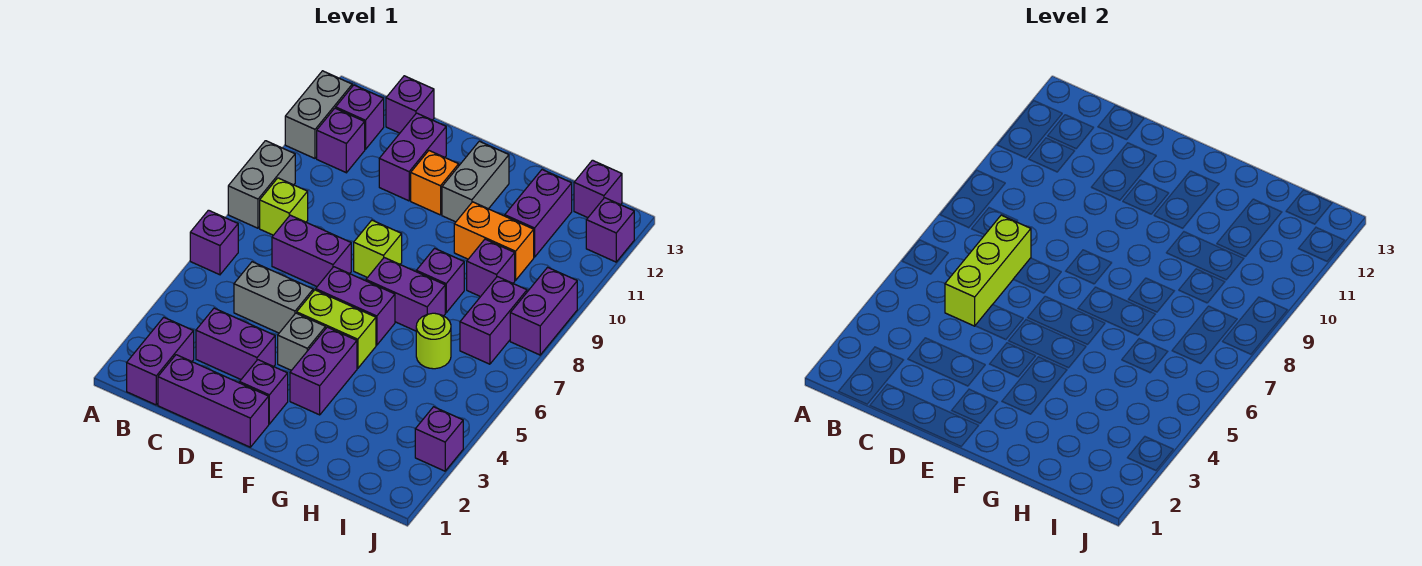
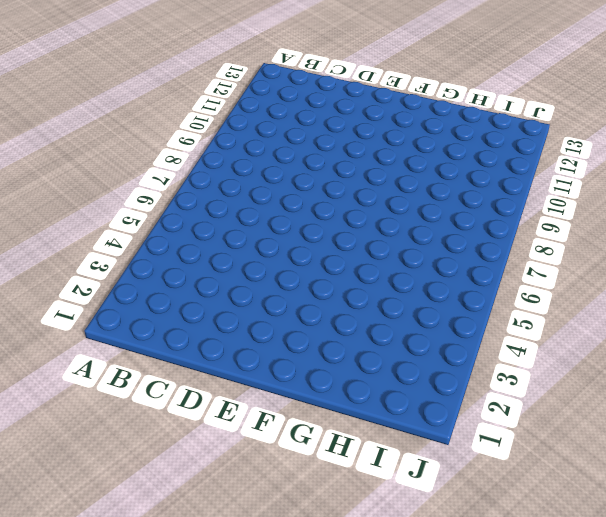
none -> purple brick A6 level 1
none -> grey brick A8:A9 level 1
none -> grey brick A11:A12 level 1
none -> purple brick B1:B2 level 1

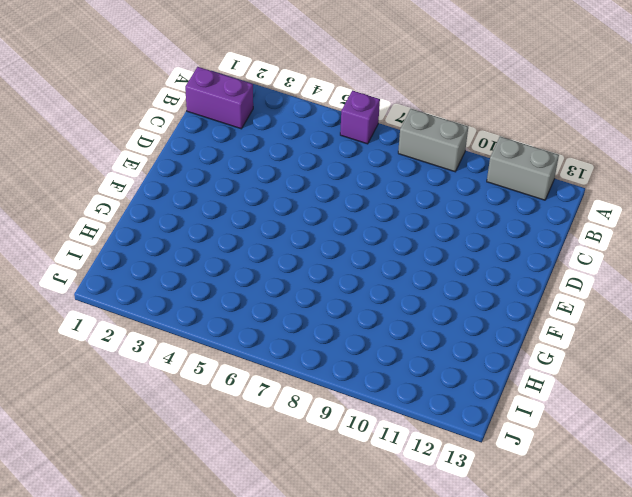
none -> lime brick B8 level 1
none -> purple brick B11 level 1
none -> purple brick B12 level 1
none -> purple brick C1:E1 level 1

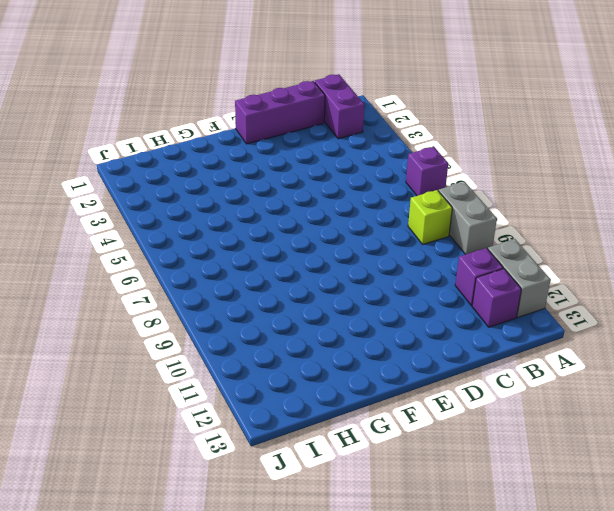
none -> purple brick C3:D3 level 1
none -> grey brick C5:D5 level 1
none -> purple brick C7:D7 level 1
none -> purple brick C13 level 1

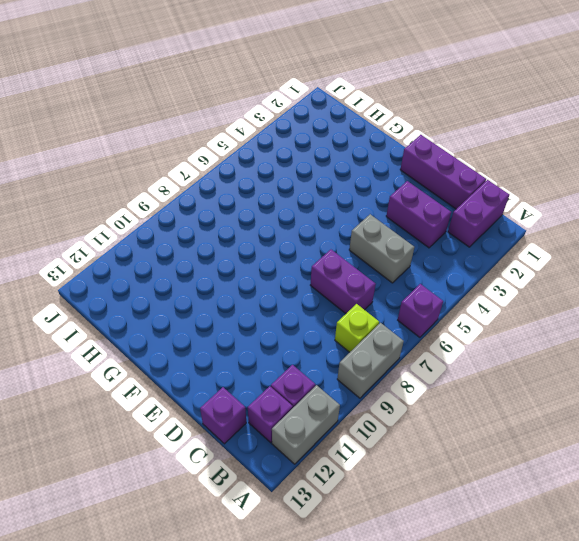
none -> purple brick D11:D12 level 1
none -> purple brick E2 level 1
none -> grey brick E4 level 1
none -> lime brick E5:F5 level 1

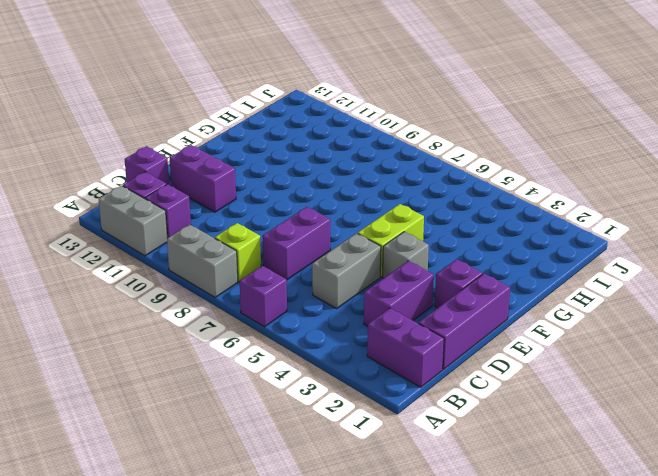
none -> purple brick E6:F6 level 1
none -> lime brick E8 level 1
none -> orange brick E11 level 1
none -> purple brick F3:F4 level 1

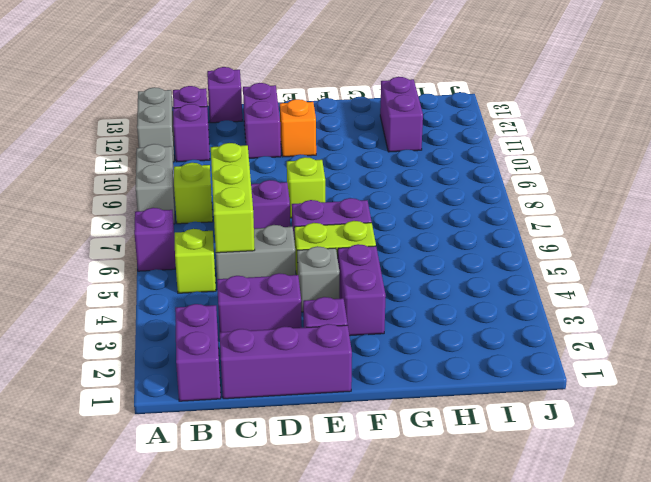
lime brick B5 level 1 -> none
none -> purple brick F7:G7 level 1
none -> grey brick F11:F12 level 1
none -> purple brick G8 level 1
none -> orange brick G10:H10 level 1

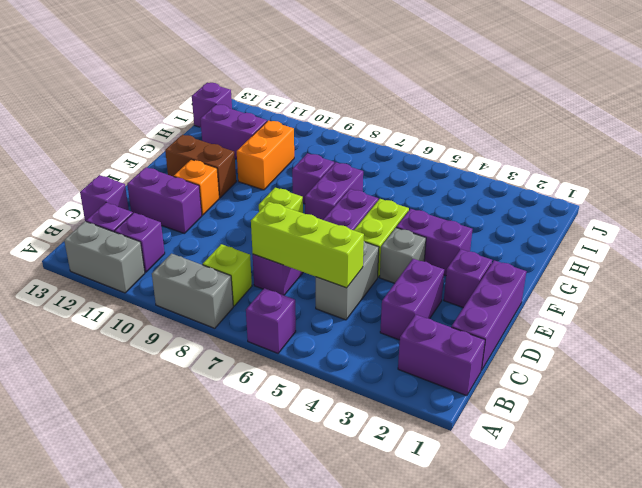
brown brick F11:F12 level 1 -> grey brick F11:F12 level 1
none -> lime round brick H6 level 1
none -> purple brick H9 level 1
none -> purple brick I7:I8 level 1
none -> purple brick J3 level 1

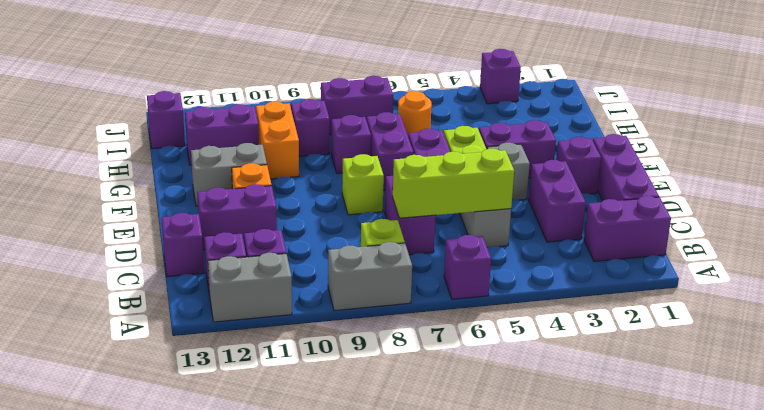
orange round brick H6 level 1 -> lime round brick H6 level 1
none -> purple brick J8:J9 level 1
none -> purple brick J12 level 1

